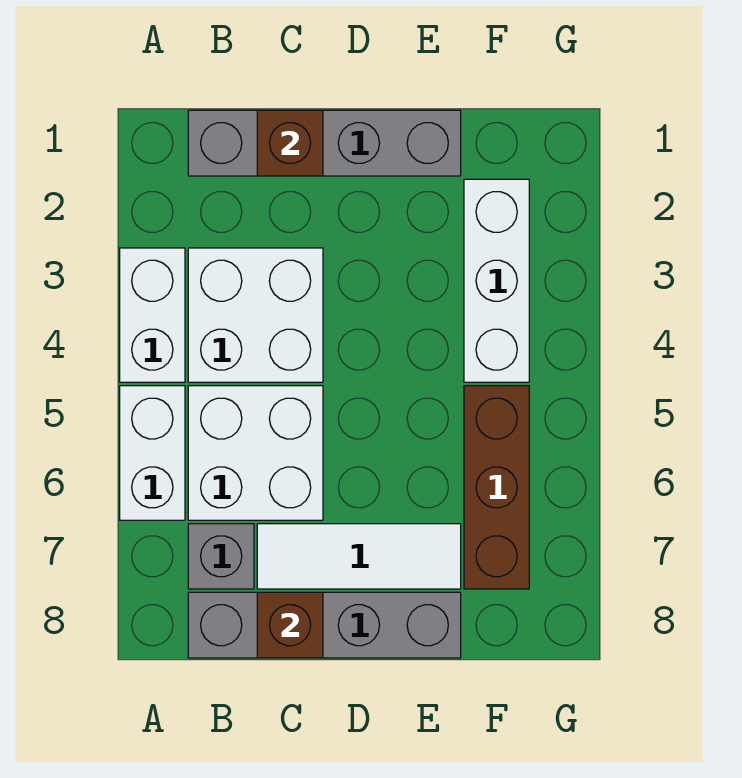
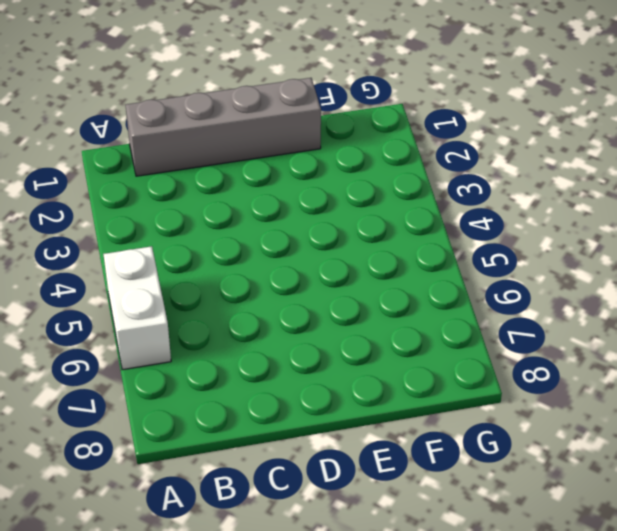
none -> white brick A3:A4 level 1
none -> white brick B3:C4 level 1
none -> white brick B5:C6 level 1

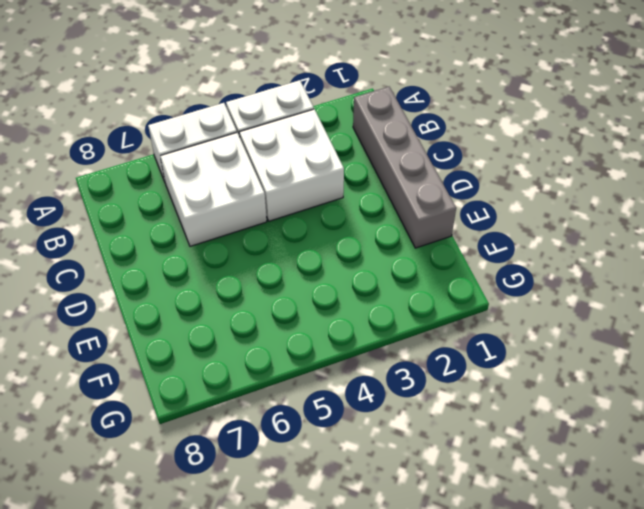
none -> grey brick B7 level 1
none -> grey brick B8:E8 level 1
none -> white tile C7:E7 level 1

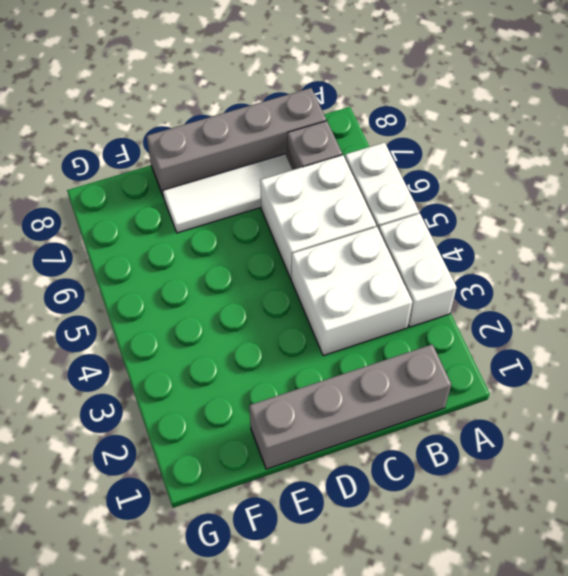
none -> white brick F2:F4 level 1
none -> brown brick F5:F7 level 1
none -> brown brick C1 level 2

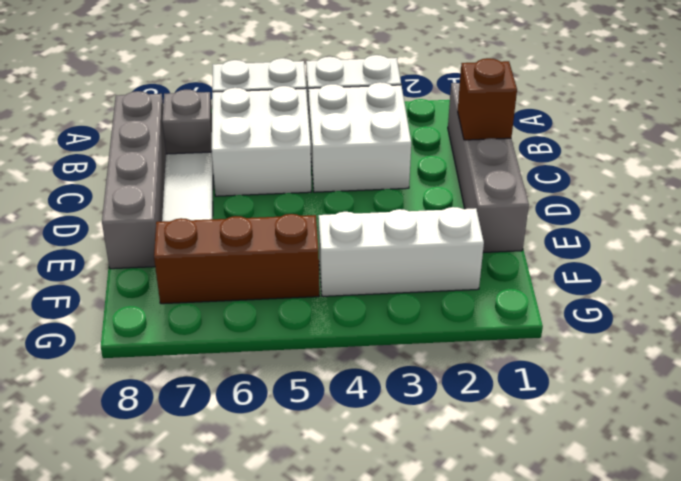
none -> brown brick C8 level 2

